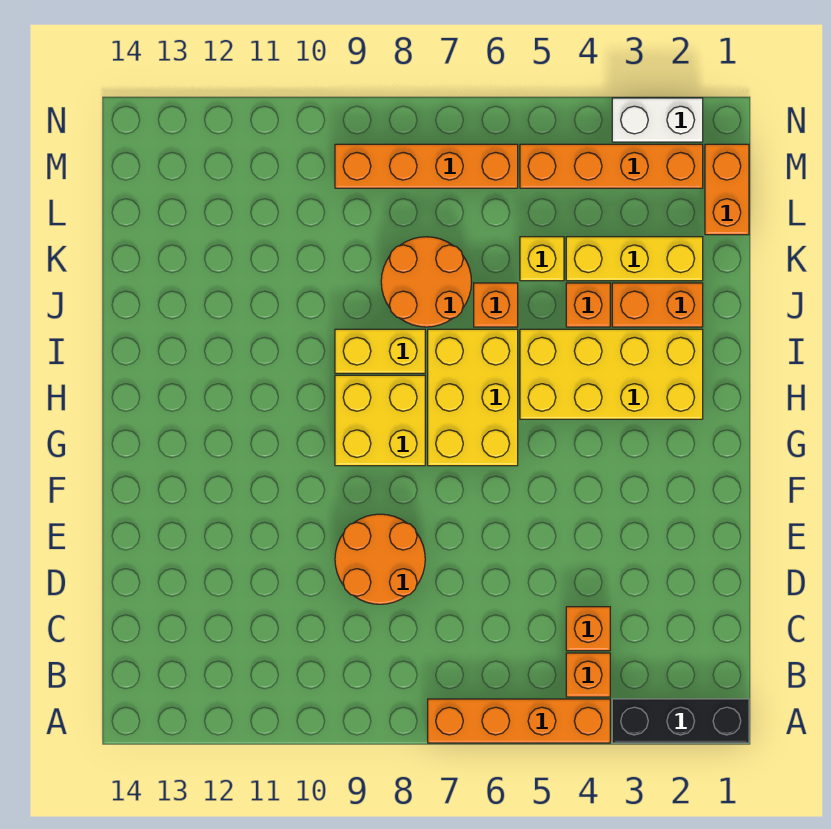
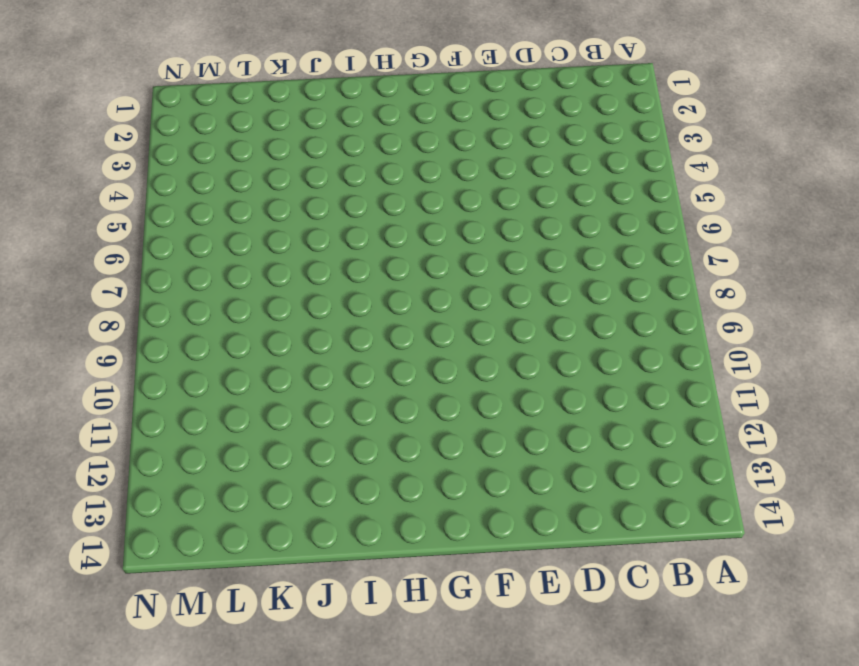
none -> black brick A1:A3 level 1
none -> orange brick A4:A7 level 1
none -> orange brick B4 level 1

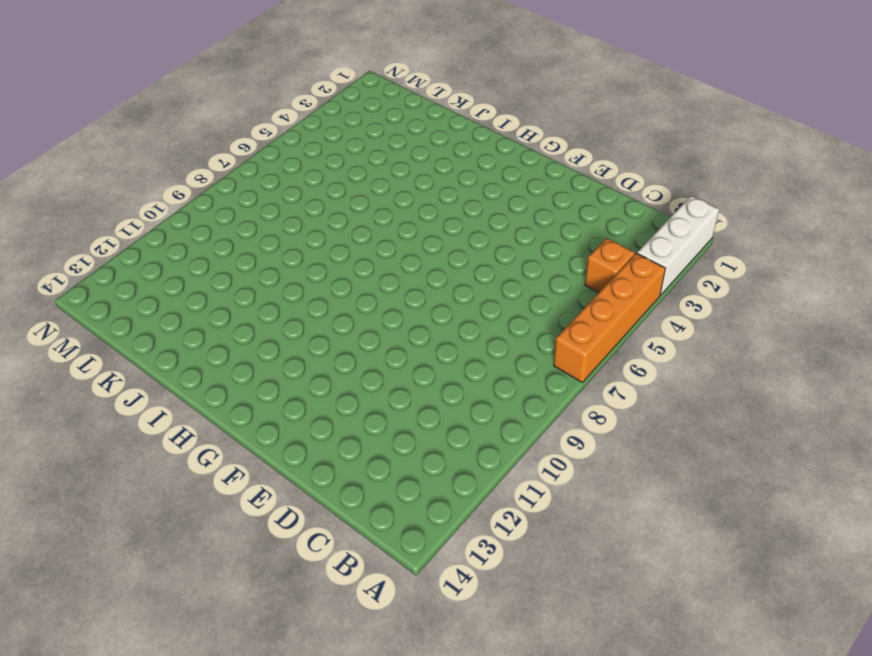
white brick A1:A3 level 1 -> black brick A1:A3 level 1
none -> orange brick C4 level 1
none -> orange round brick D8:E9 level 1
none -> yellow brick G6:I7 level 1

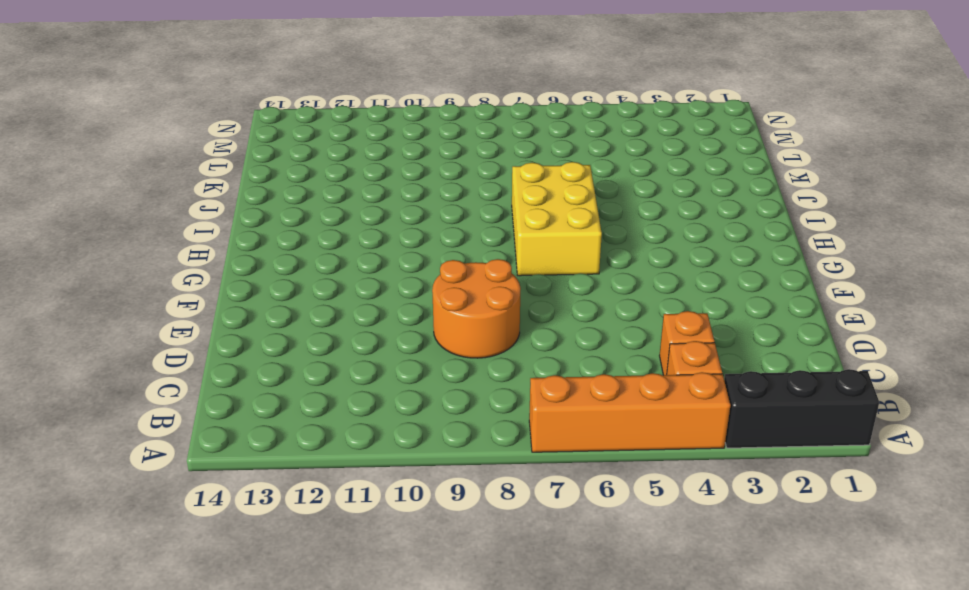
none -> yellow brick G8:H9 level 1
none -> yellow brick H2:I5 level 1
none -> yellow brick I8:I9 level 1

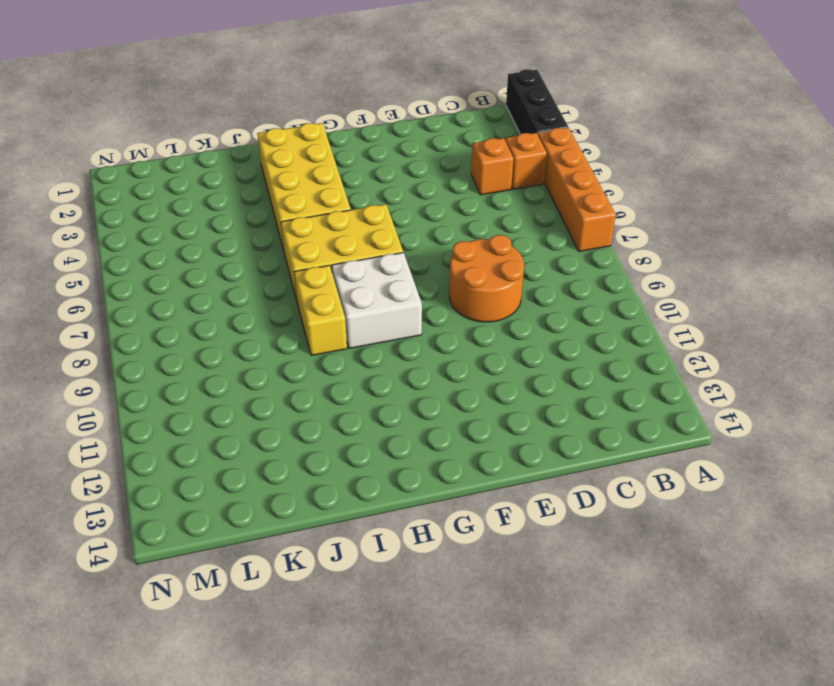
white brick G8:H9 level 1 -> yellow brick G8:H9 level 1
none -> orange brick J2:J3 level 1
none -> orange brick J4 level 1
none -> orange brick J6 level 1

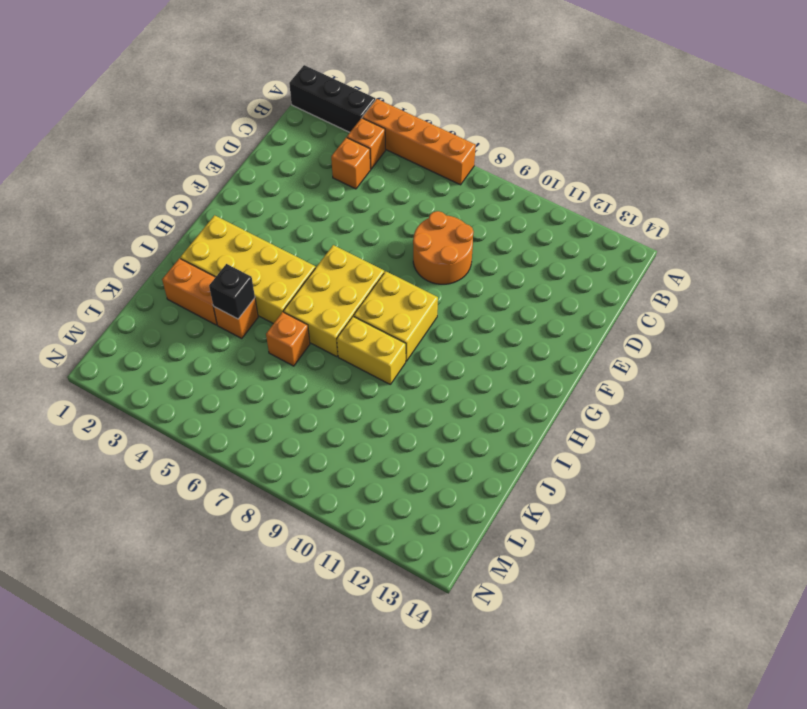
black brick J4 level 2 -> none
none -> orange round brick J7:K8 level 1
none -> yellow brick K2:K4 level 1
none -> yellow brick K5 level 1

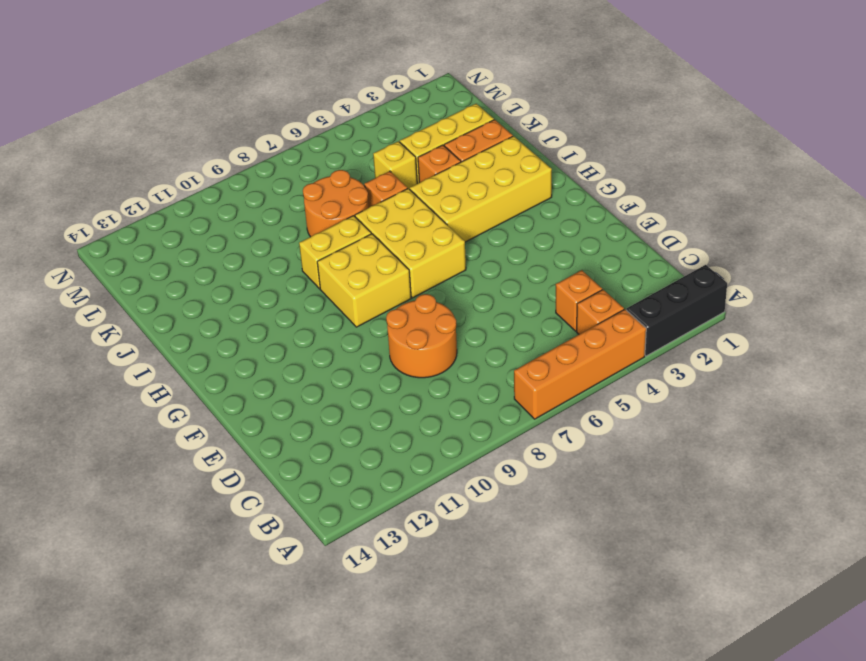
none -> orange brick L1:M1 level 1
none -> orange brick M2:M5 level 1
none -> orange brick M6:M9 level 1

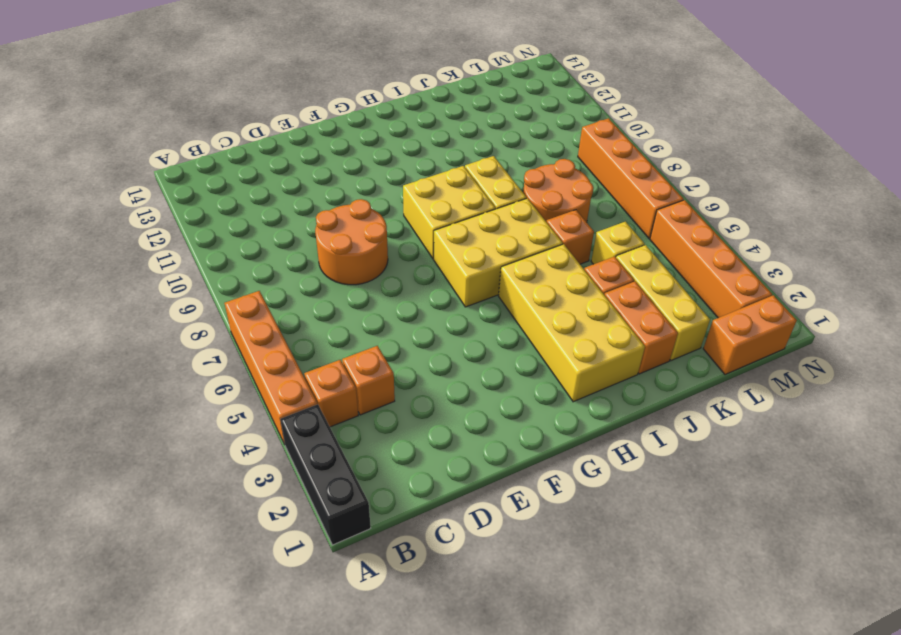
none -> white brick N2:N3 level 1

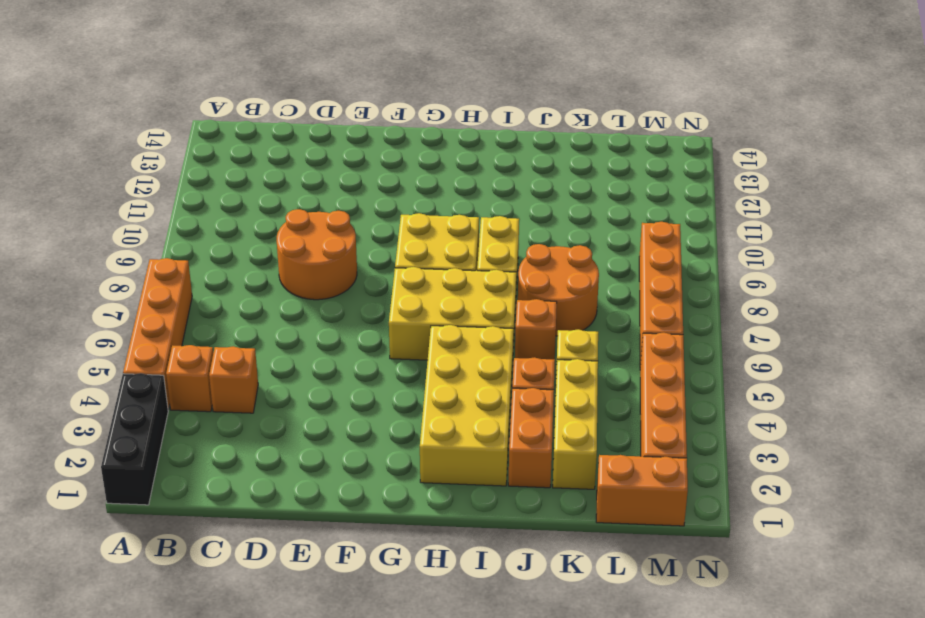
none -> white brick N2:N3 level 1

